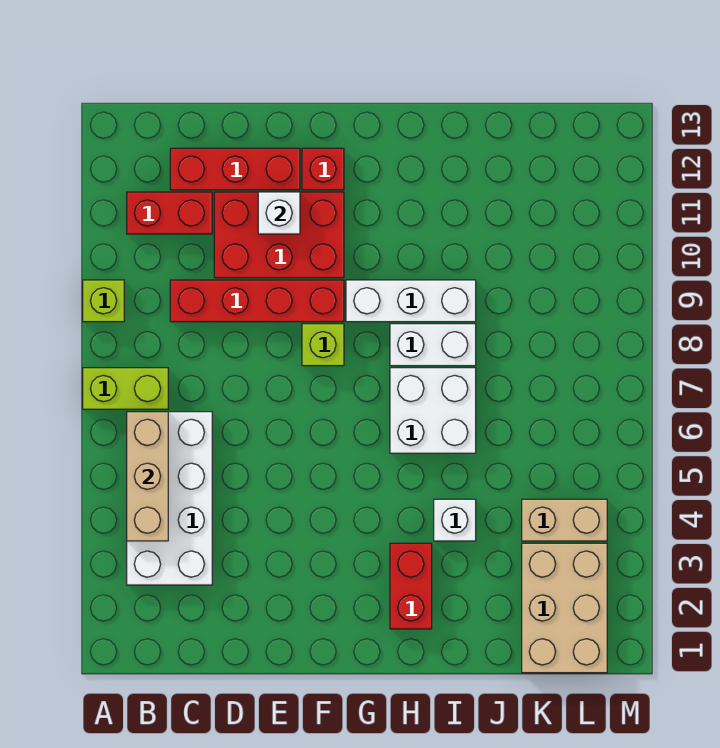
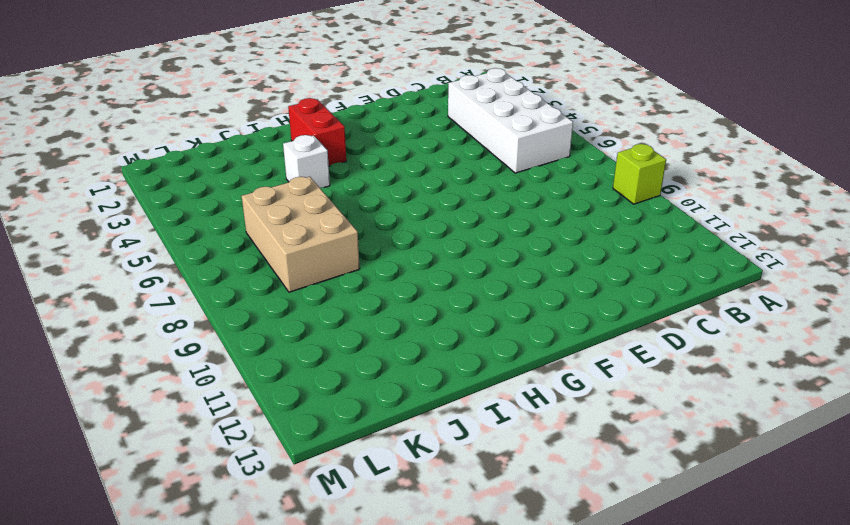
tan brick J6:K8 level 1 -> tan brick K1:L3 level 1
none -> lime brick A7:B7 level 1
none -> red brick B11:C11 level 1
none -> red brick C9:F9 level 1

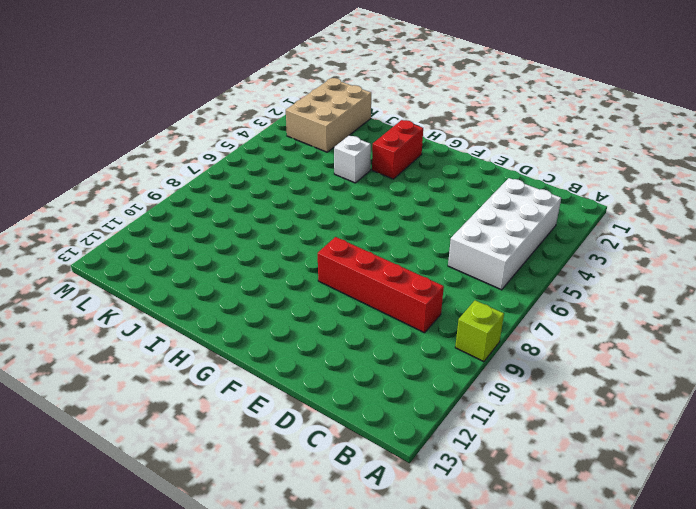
none -> lime brick A7:B7 level 1
none -> red brick B11:C11 level 1
none -> red brick C12:E12 level 1

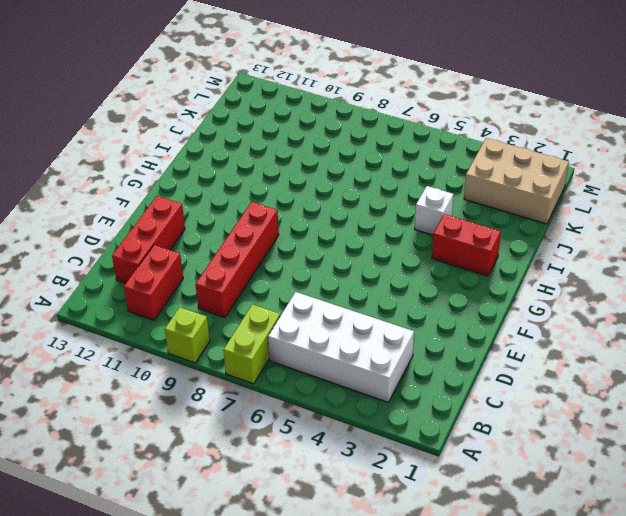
none -> red brick D10:F11 level 1
none -> lime brick F8 level 1
none -> red brick F12 level 1

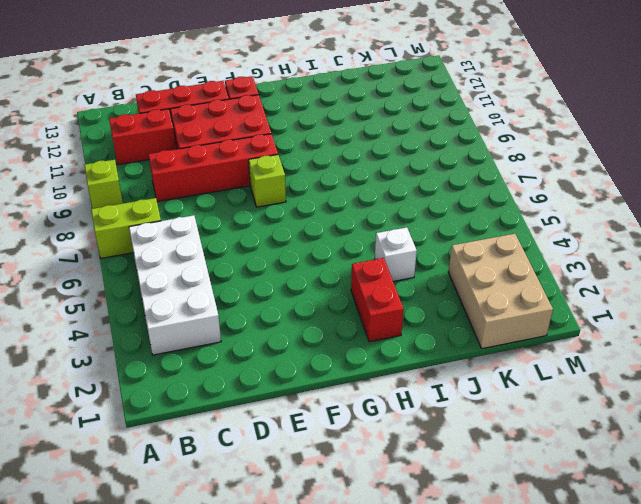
none -> white brick G9:I9 level 1
none -> white brick H6:I7 level 1
none -> white brick H8:I8 level 1

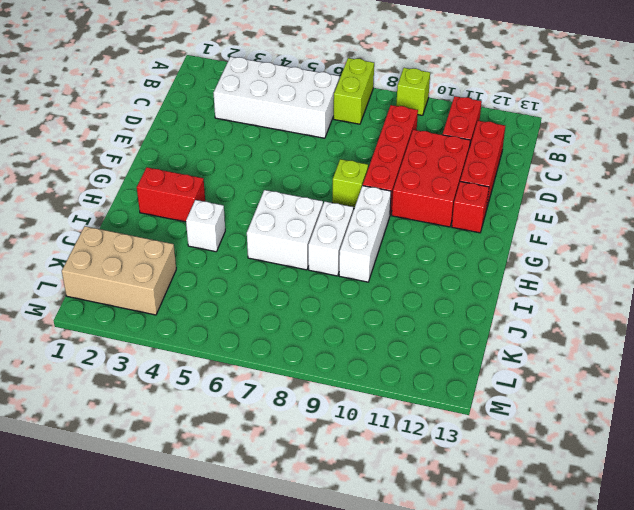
none -> tan brick K4:L4 level 1
none -> tan brick B4:B6 level 2
none -> white brick E11 level 2

